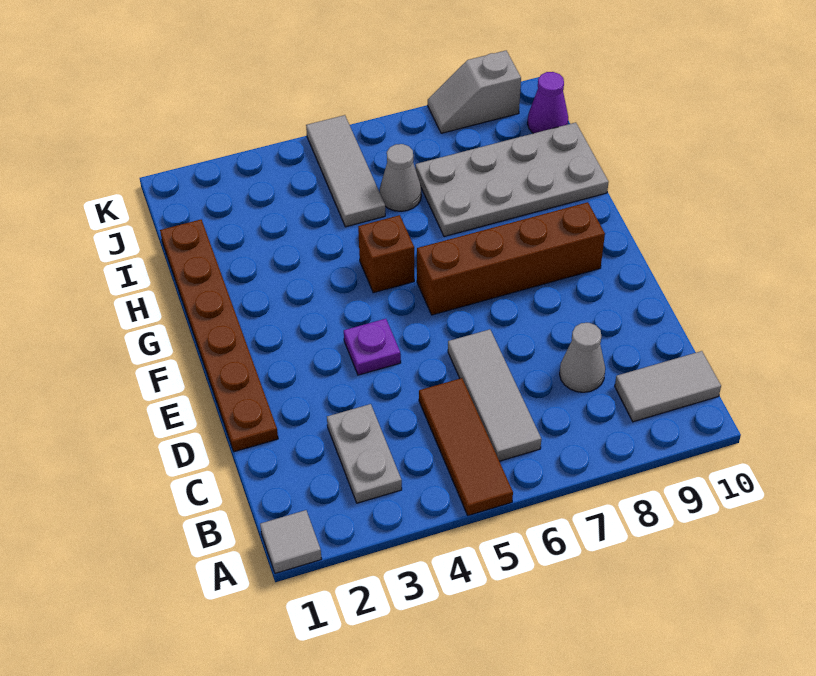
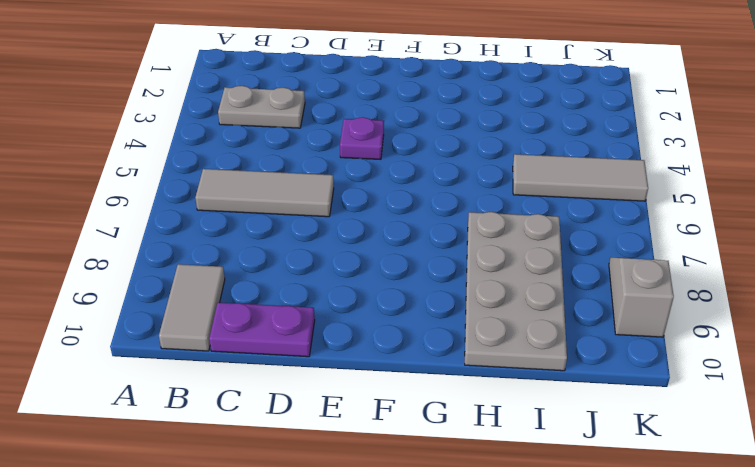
purple plate C10:D10 level 1 -> none
none -> grey tile A1 level 1
none -> brown tile A5:C5 level 1
none -> grey cone C8 level 1

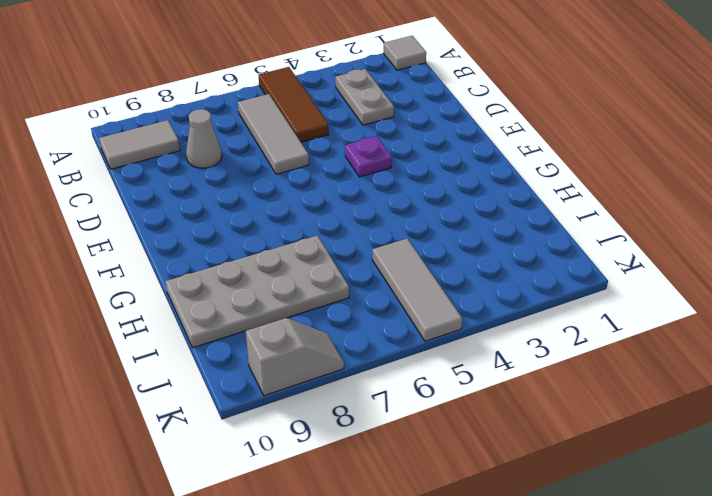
none -> brown plate D1:I1 level 1
none -> brown brick F6:F9 level 1
none -> brown brick G5 level 1

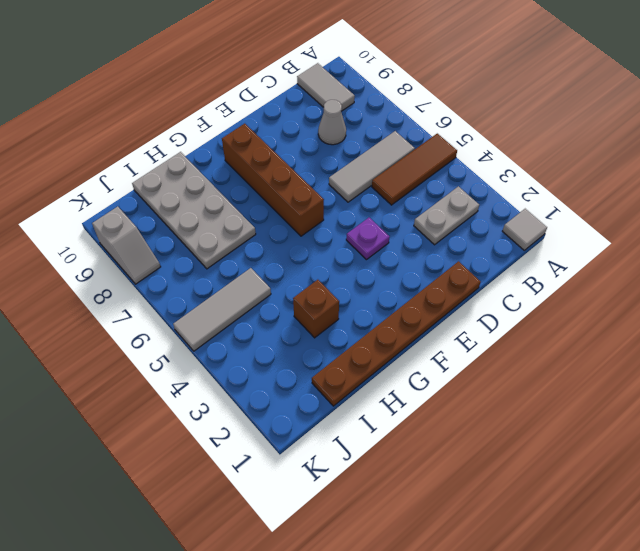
brown brick H3 level 1 -> brown brick G5 level 1
none -> grey cone I6 level 1
none -> purple cone J10 level 1

